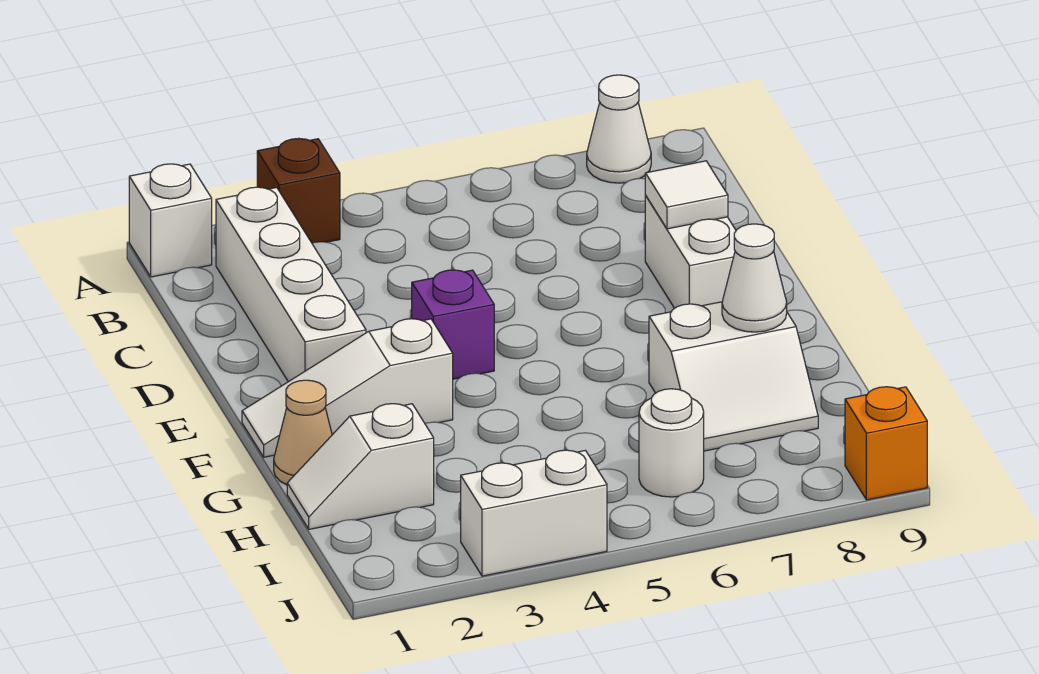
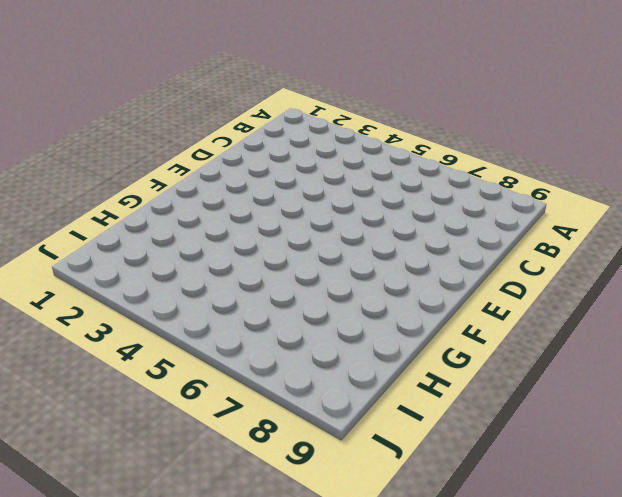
none -> white brick A1 level 1
none -> brown brick A3 level 1
none -> white cone A8 level 1

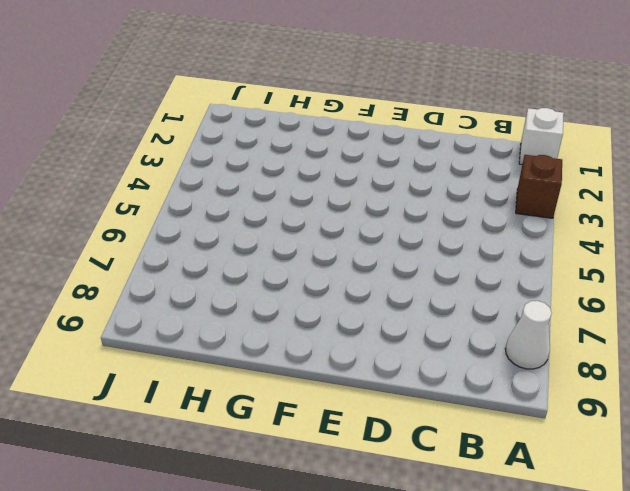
none -> white brick B2:E2 level 1
none -> white brick D8:E8 level 1
none -> purple brick E4 level 1

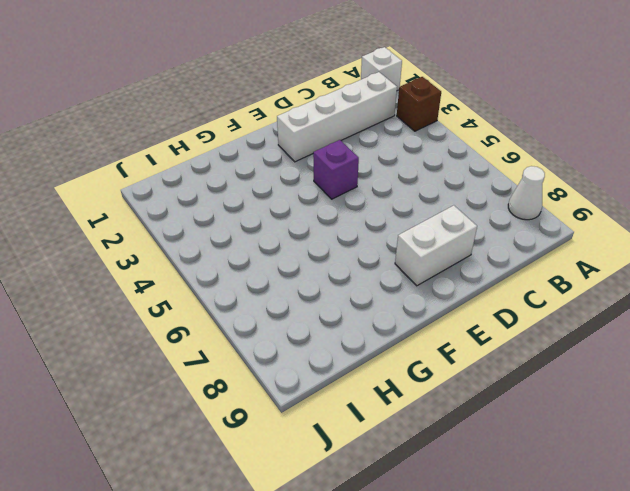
none -> white slope F1:F3 level 1 top 3
none -> tan cone G1 level 1
none -> white slope G7:H8 level 1 top G

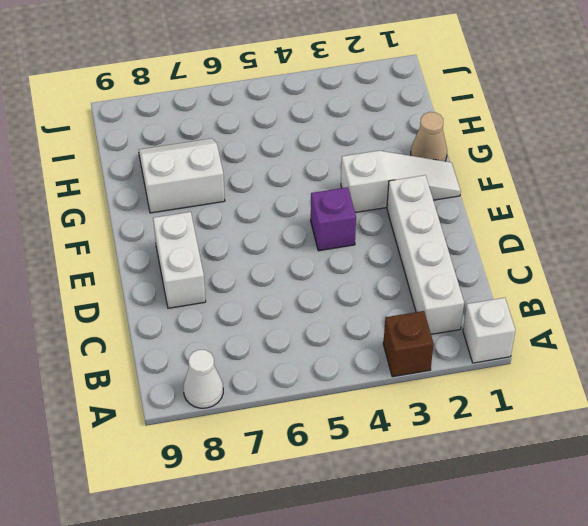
none -> white slope H1:H2 level 1 top 2
none -> white round brick I6 level 1
none -> white brick J3:J4 level 1

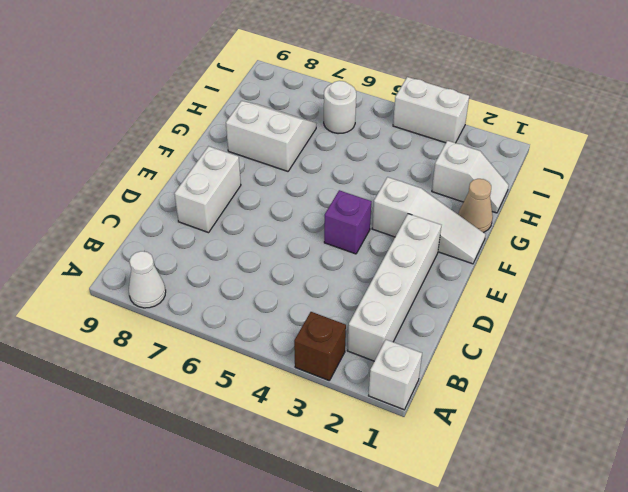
none -> orange brick J9 level 1
none -> white tile D8 level 2
none -> white cone G8 level 2

